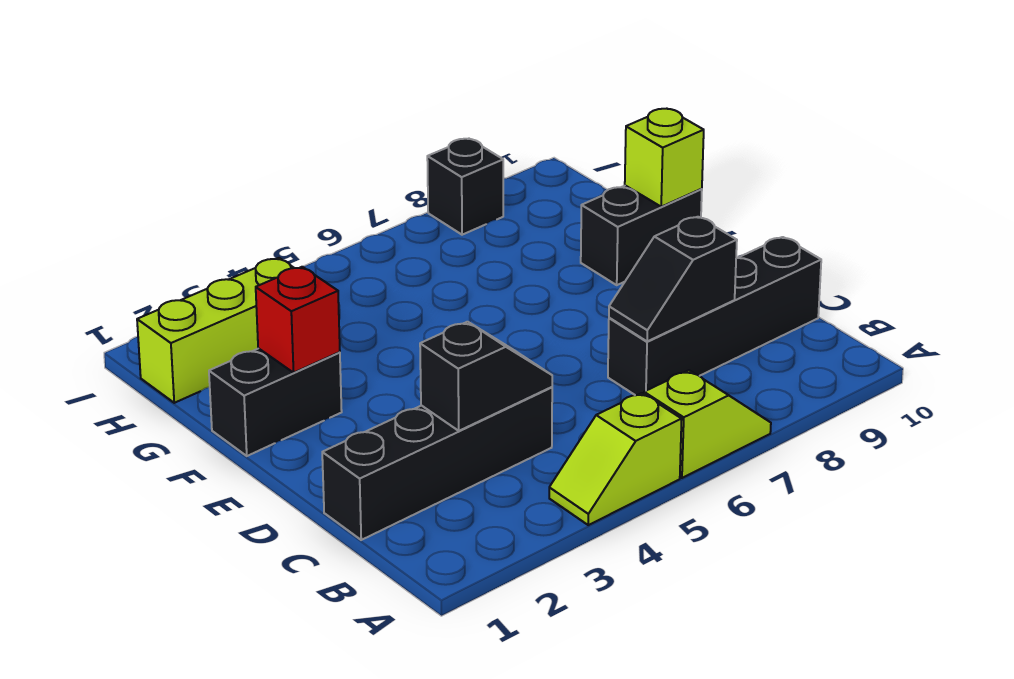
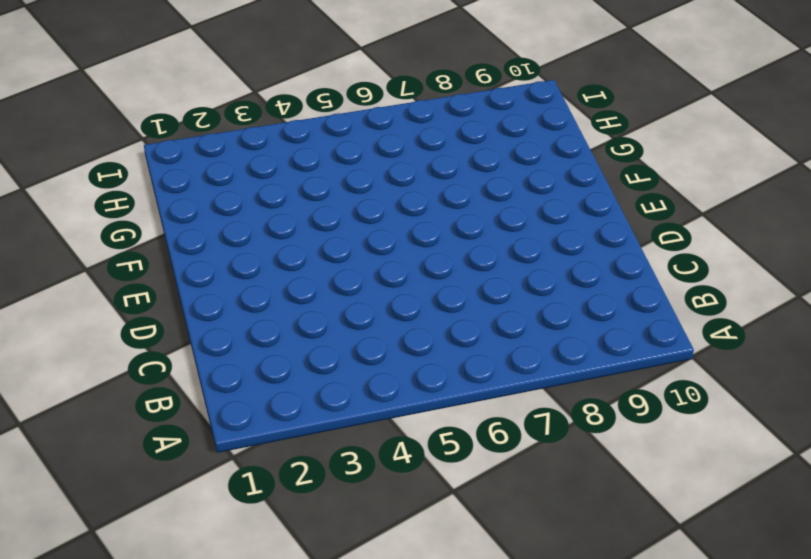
none -> lime slope A4:A5 level 1 top 5
none -> lime slope A6:A7 level 1 top 6
none -> black brick C1:C4 level 1

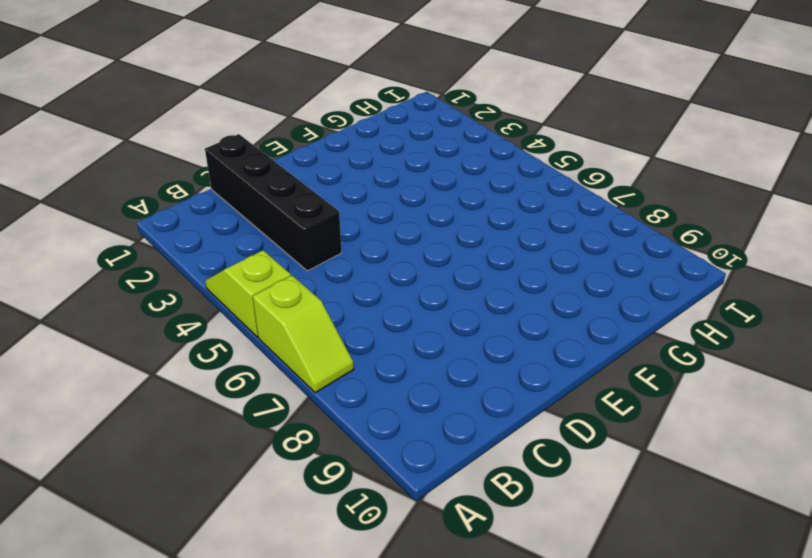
none -> black brick C7:C10 level 1
none -> black brick F1:F2 level 1
none -> black brick F9:F10 level 1

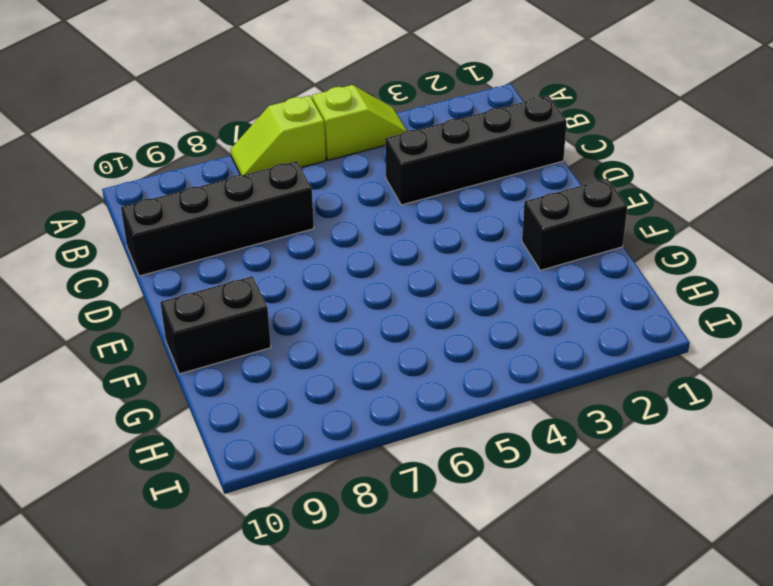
none -> lime brick H1:H3 level 1
none -> black brick I8 level 1
none -> black slope C3:C4 level 2 top 3

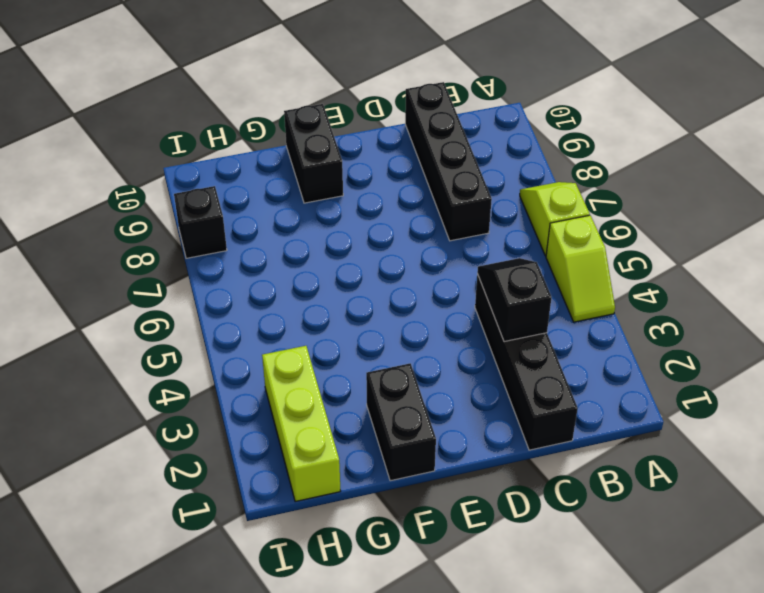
none -> black slope C7:C8 level 2 top 8
none -> red brick F2 level 2
none -> lime brick F10 level 2

